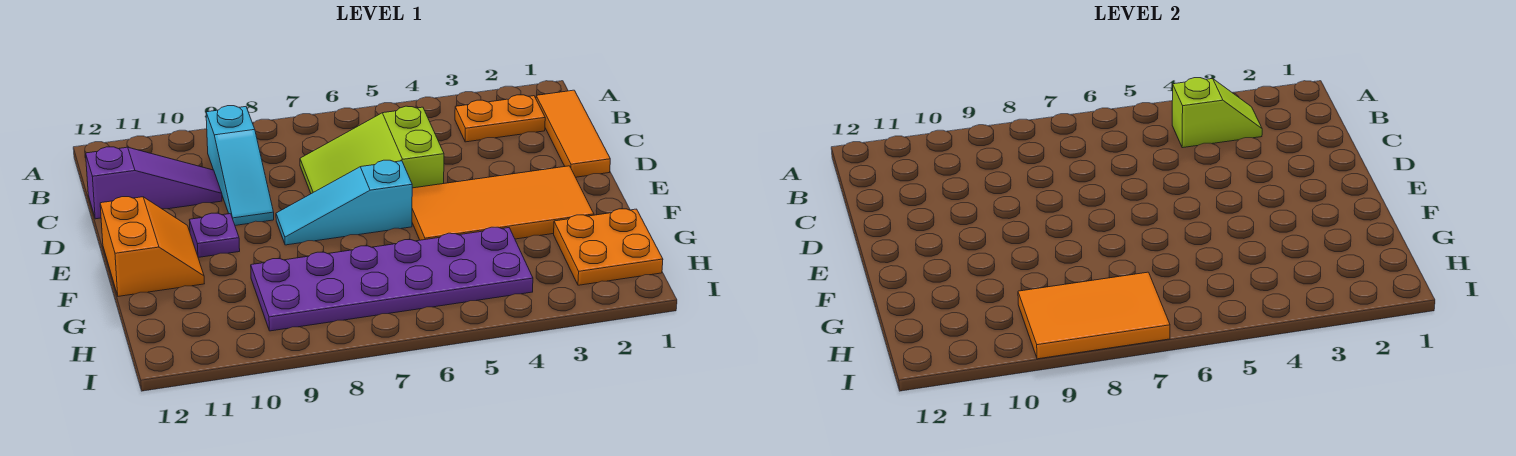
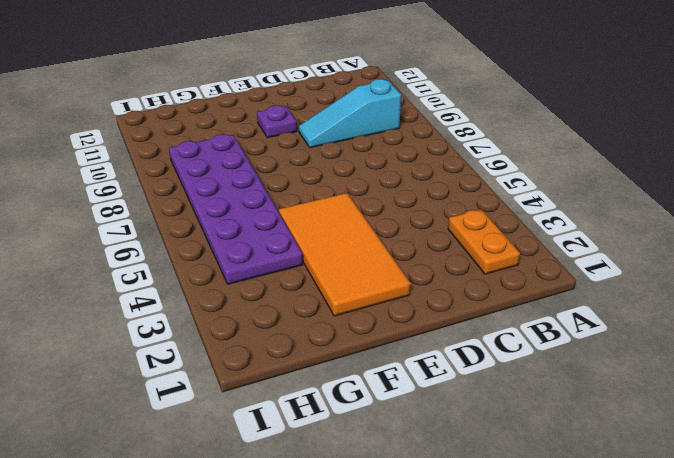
none -> orange tile B1:D1 level 1
none -> lime slope C5:D7 level 1 top 5
none -> purple slope C10:C12 level 1 top 12

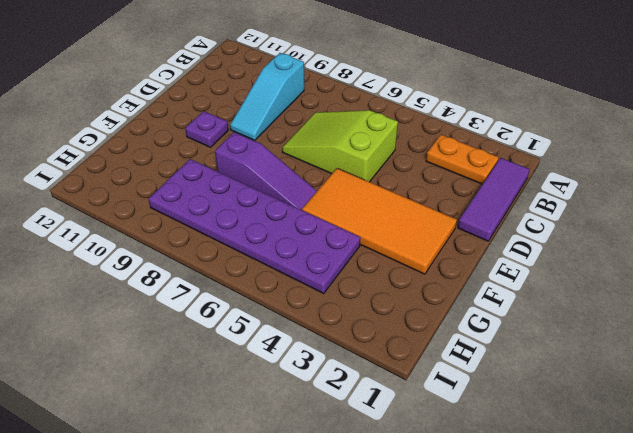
purple tile B1:D1 level 1 -> orange tile B1:D1 level 1
purple slope F6:F8 level 1 top 8 -> purple slope C10:C12 level 1 top 12
none -> cyan slope E6:E8 level 1 top 6
none -> orange slope E11:F12 level 1 top 12
none -> orange plate G1:H2 level 1

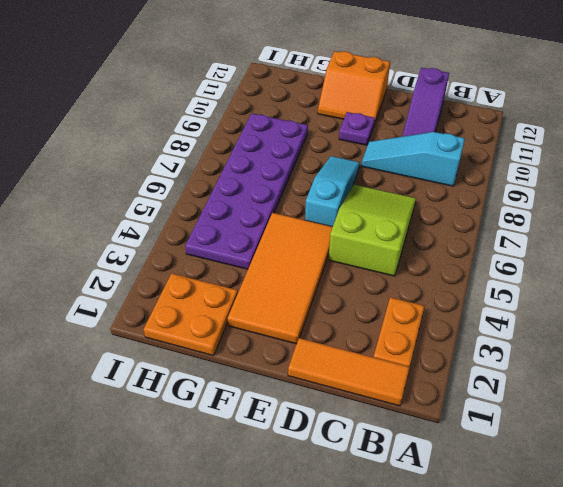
none -> lime slope B3:B4 level 2 top 4
none -> orange tile H7:I9 level 2

